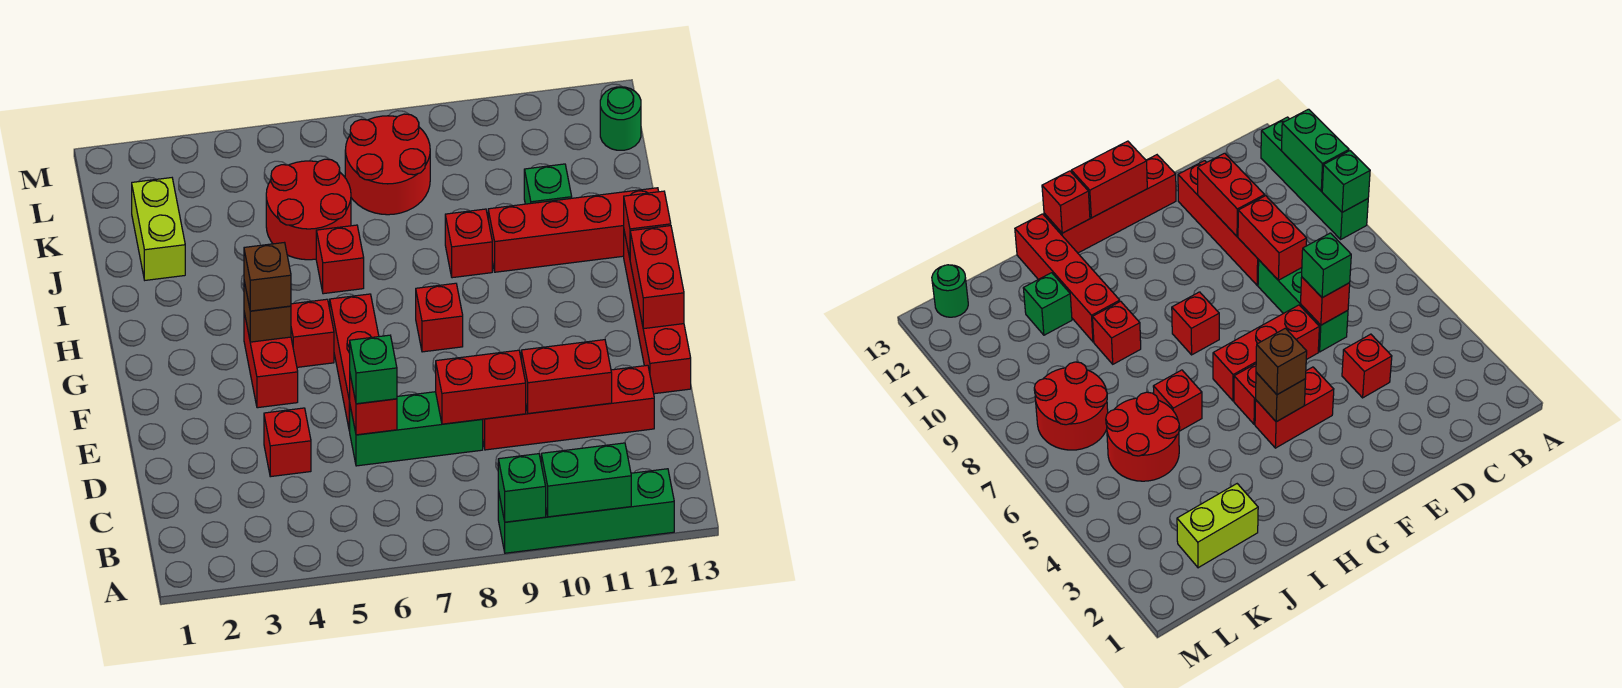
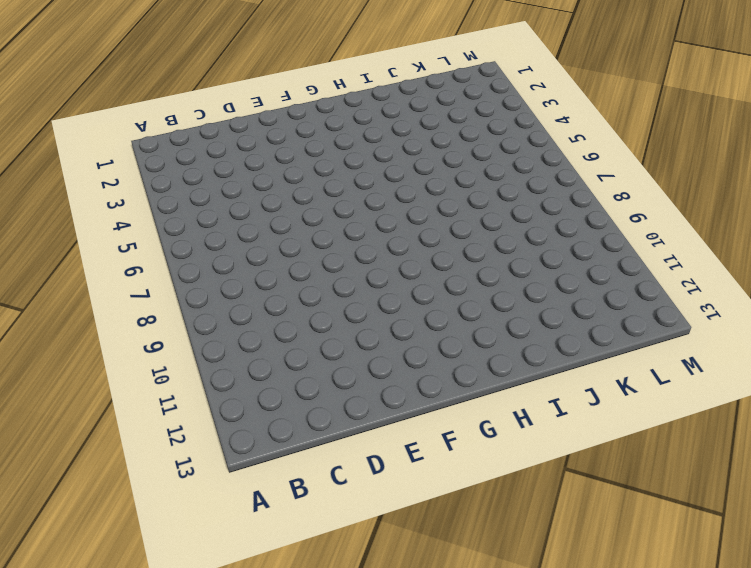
none -> green brick A9:A12 level 1
none -> red brick D4 level 1
none -> green brick D6:D8 level 1

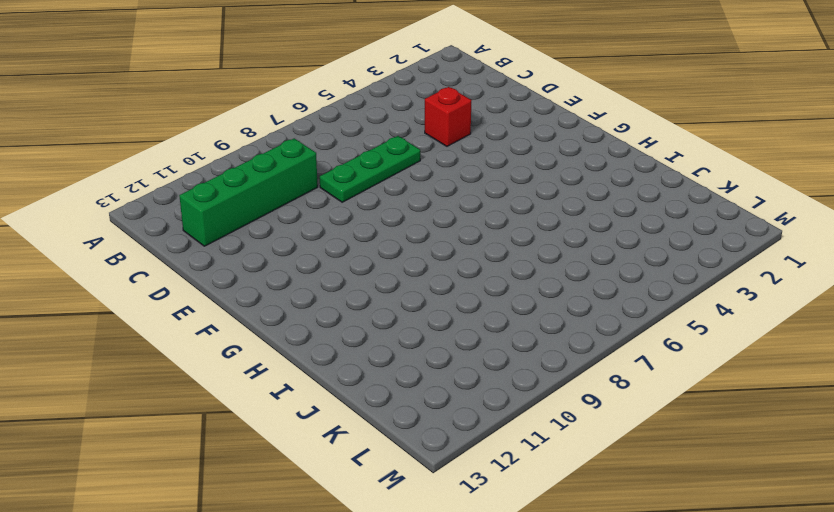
green brick C9:C12 level 1 -> green brick A9:A12 level 1
green plate D6:D8 level 1 -> green brick D6:D8 level 1
none -> red brick D9:D12 level 1
none -> red brick E6:G6 level 1
none -> red brick E13:H13 level 1

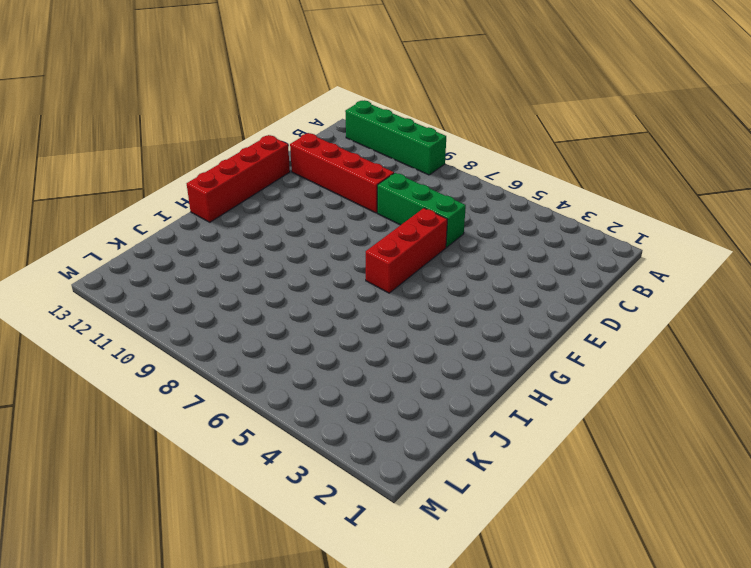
none -> red brick D4 level 1
none -> red brick F4:G4 level 1
none -> red brick G5 level 1

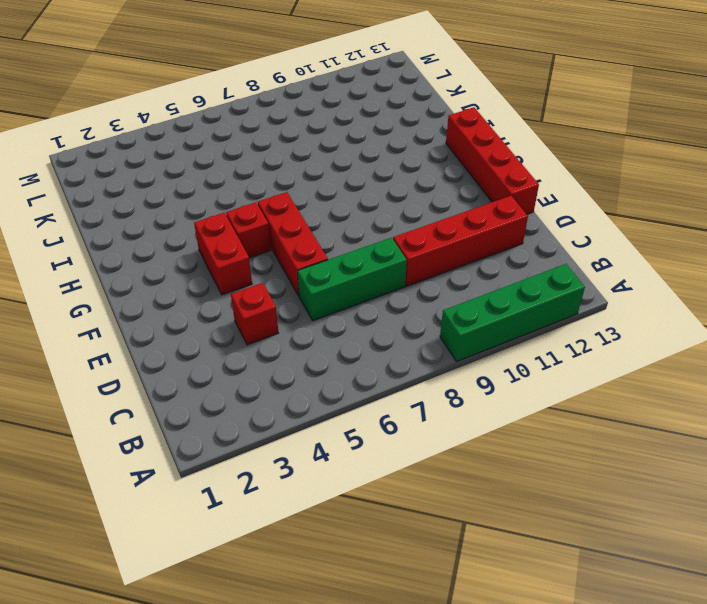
none -> red brick G8 level 1
none -> red brick I6 level 1
none -> red brick I9 level 1

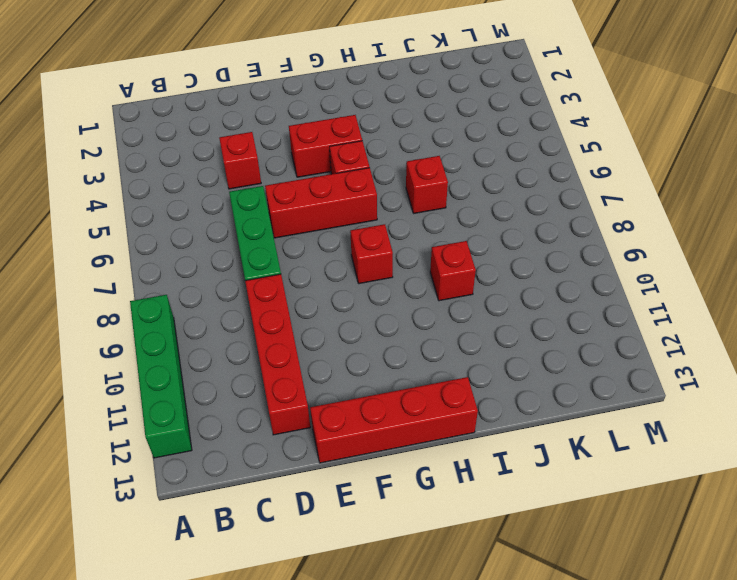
none -> red brick I10:I13 level 1
none -> lime brick J2:K2 level 1
none -> red round brick J5:K6 level 1

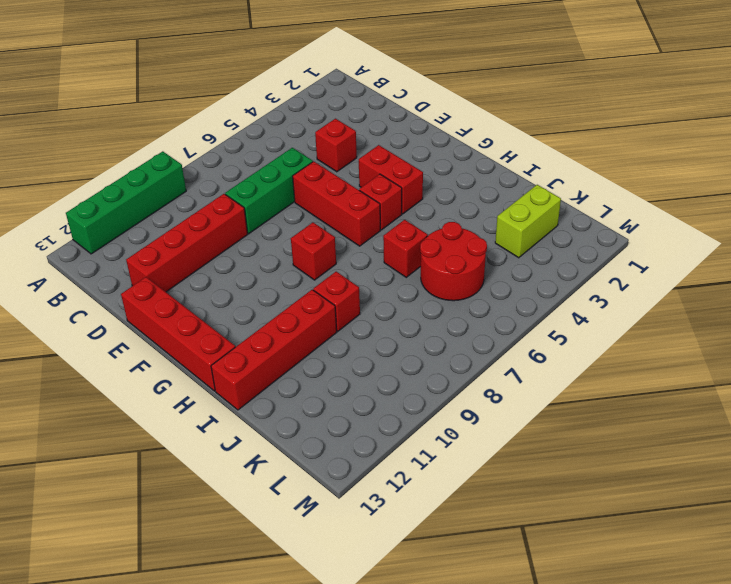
lime brick K2:K3 level 1 -> lime brick J2:K2 level 1
none -> green brick J11 level 1
none -> red round brick K7:L8 level 1
none -> green round brick L13 level 1

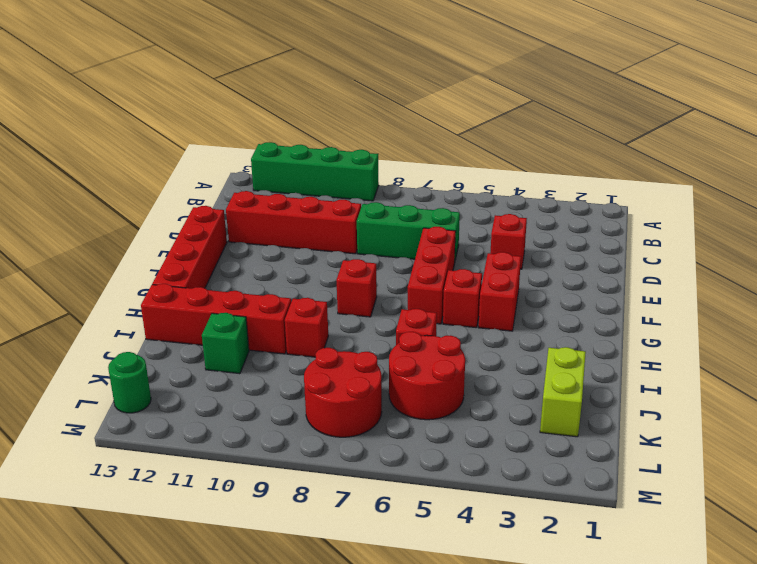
none -> green brick A9 level 2
none -> green brick A10:A11 level 2
none -> red brick D6 level 2

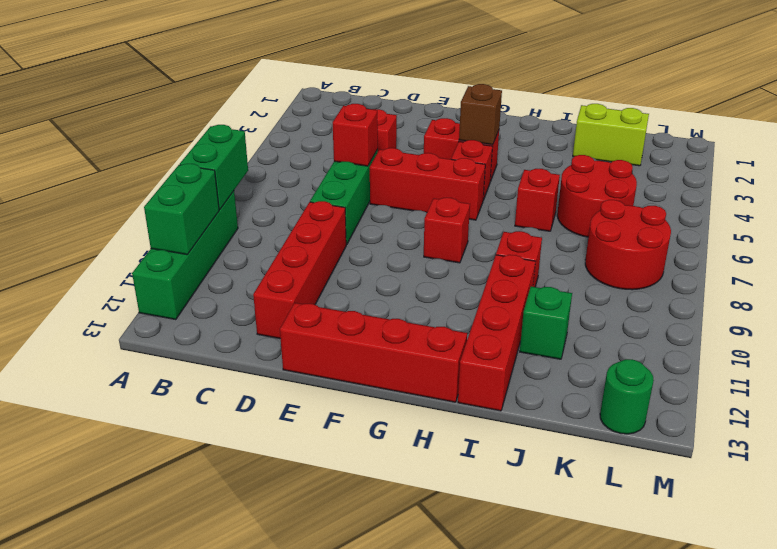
green brick A8:A9 level 2 -> green brick A9 level 2
none -> red brick D8:D9 level 2
none -> red brick D10:D11 level 2
none -> red brick F13:G13 level 2

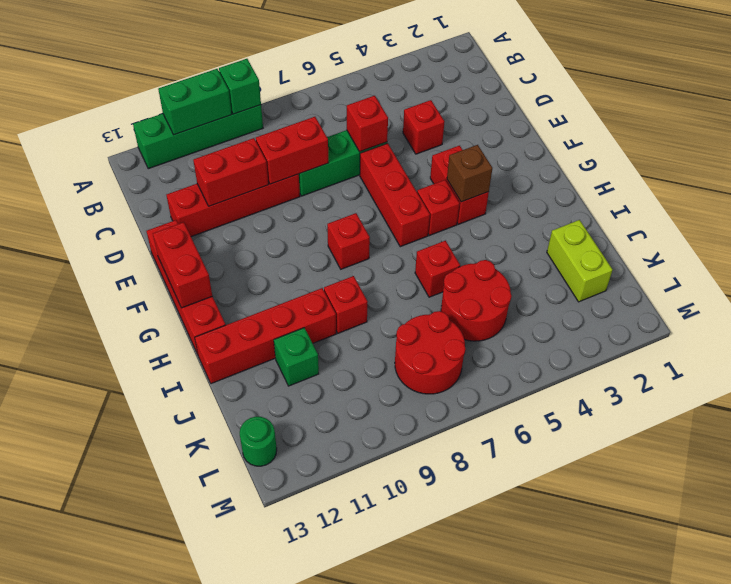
none -> red brick H13 level 2
none -> green brick D6 level 3
none -> brown brick G4 level 3

